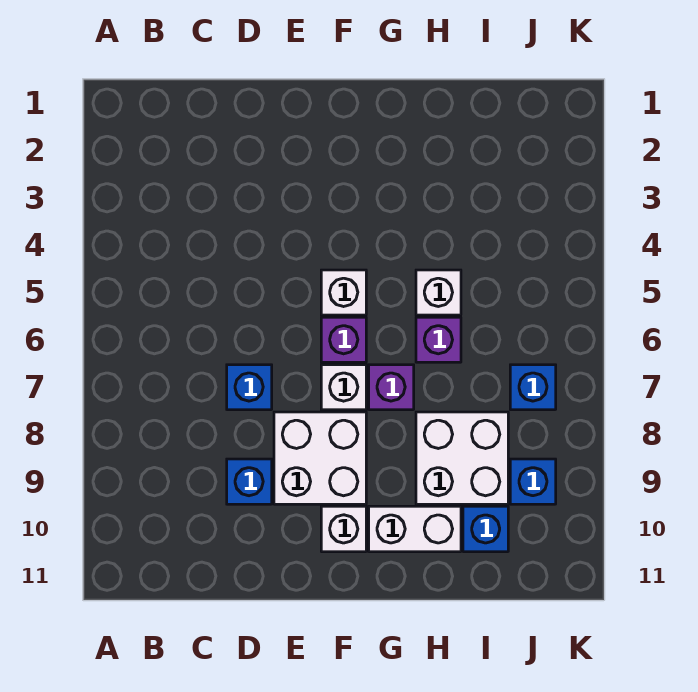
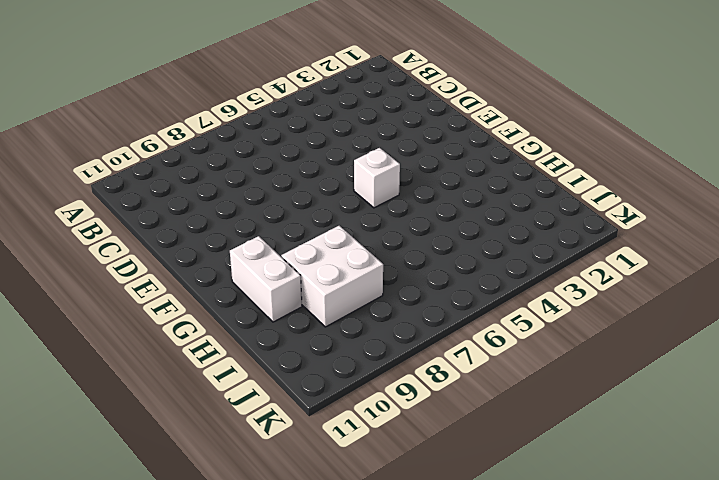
none -> blue brick D7 level 1
none -> blue brick D9 level 1
none -> white brick E8:F9 level 1

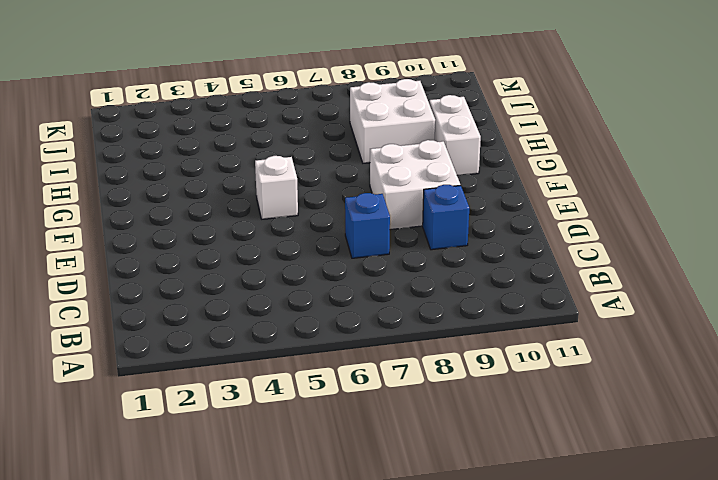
none -> purple brick F6 level 1
none -> white brick F7 level 1
none -> white brick F10 level 1

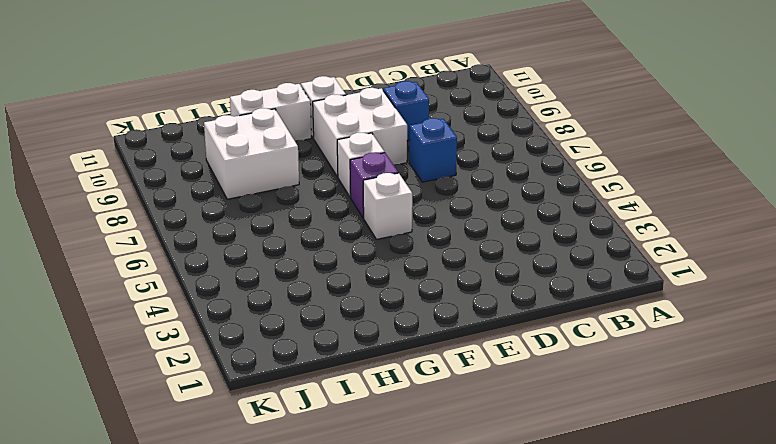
none -> purple brick G7 level 1
none -> white brick H5 level 1
none -> purple brick H6 level 1

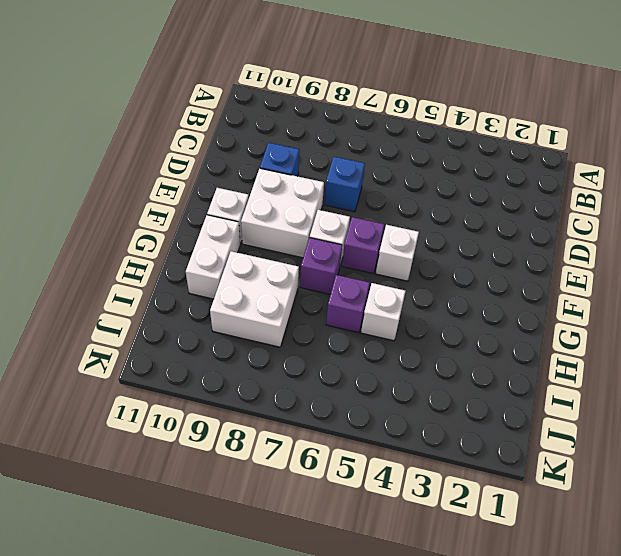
none -> blue brick I10 level 1
none -> blue brick J7 level 1
none -> blue brick J9 level 1

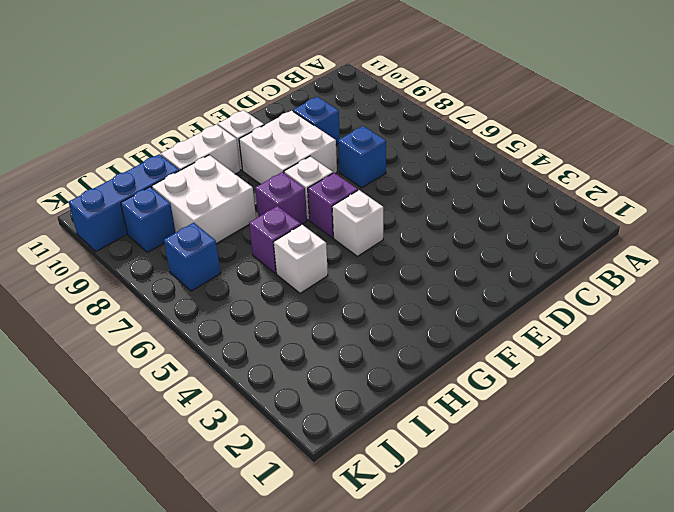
blue brick I10:K10 level 1 -> blue brick I10 level 1

